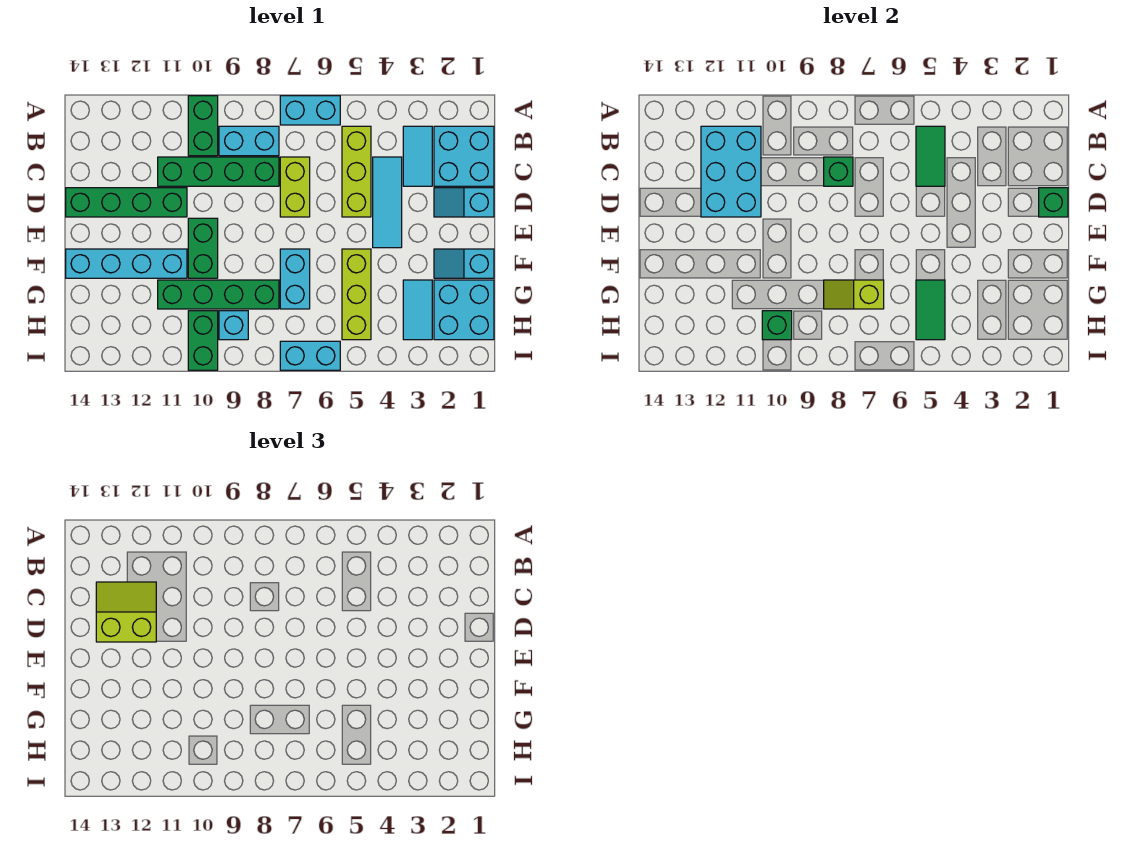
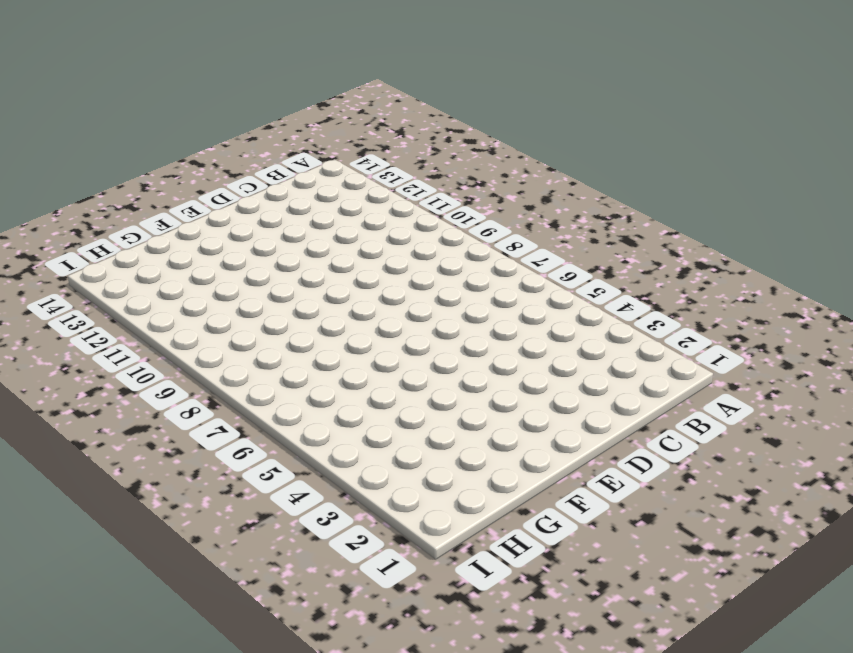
none -> cyan brick A6:A7 level 1
none -> green brick A10:B10 level 1
none -> cyan brick B1:C2 level 1
none -> cyan tile B3:C3 level 1

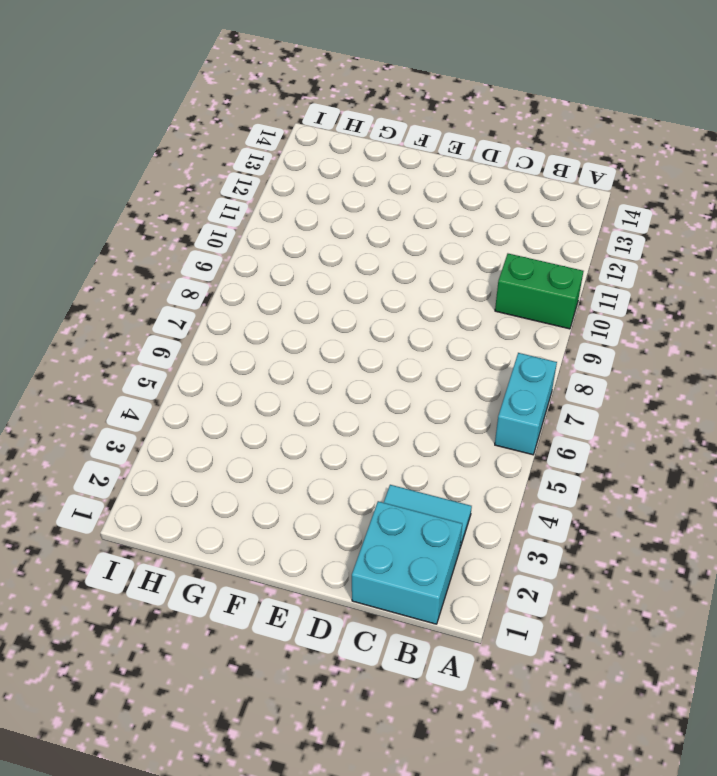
none -> lime brick B5:D5 level 1
none -> cyan brick B8:B9 level 1
none -> cyan tile C4:E4 level 1
none -> lime brick C7:D7 level 1

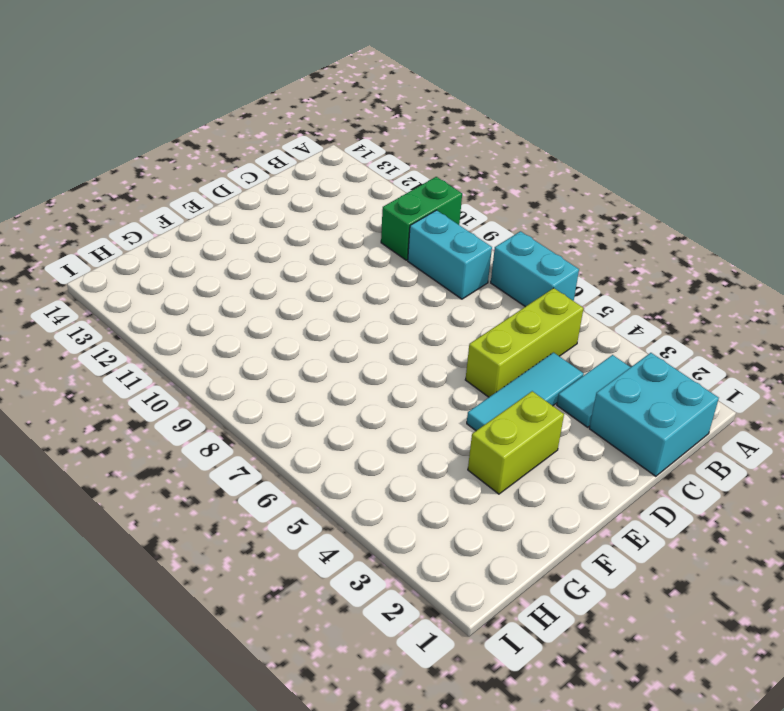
lime brick E3:F3 level 1 -> lime brick C7:D7 level 1
none -> green brick C8:C11 level 1
none -> cyan slope D1:D2 level 1 top 1
none -> green brick D11:D14 level 1
none -> green brick E10:F10 level 1

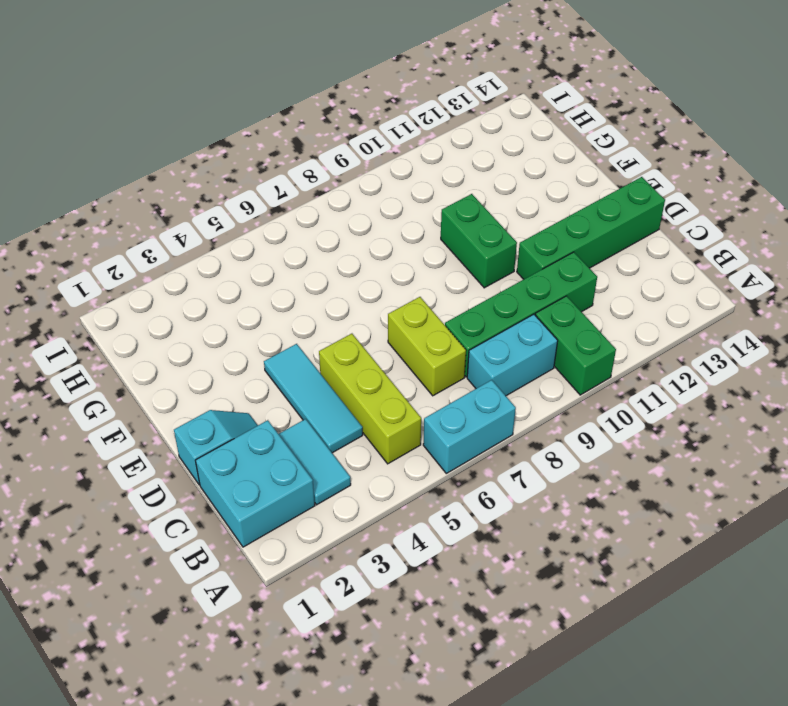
none -> cyan slope F1:F2 level 1 top 1
none -> lime brick F5:H5 level 1
none -> cyan brick F7:G7 level 1
none -> cyan brick F11:F14 level 1

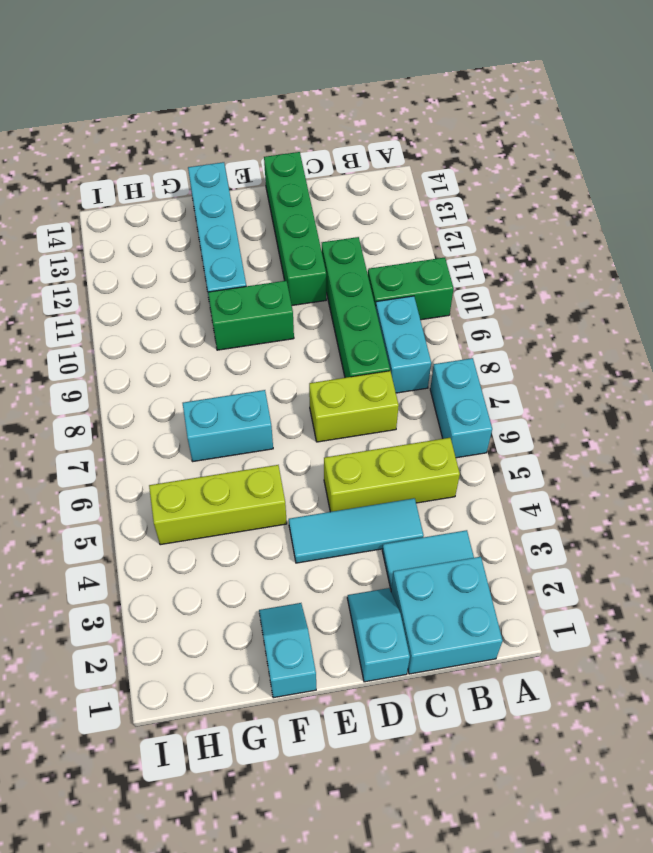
none -> cyan brick G1:H2 level 1
none -> cyan tile G3:H3 level 1
none -> green brick G8:G11 level 1
none -> cyan brick H9 level 1

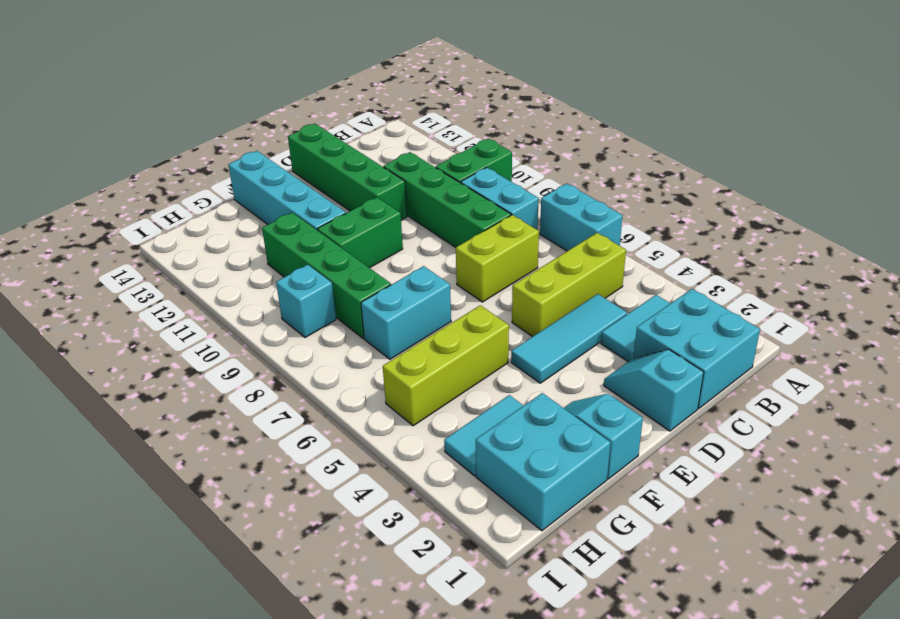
none -> green brick H10:I10 level 1
none -> cyan brick I6:I7 level 1
none -> green tile B5:C5 level 2
none -> cyan brick B11:D12 level 2

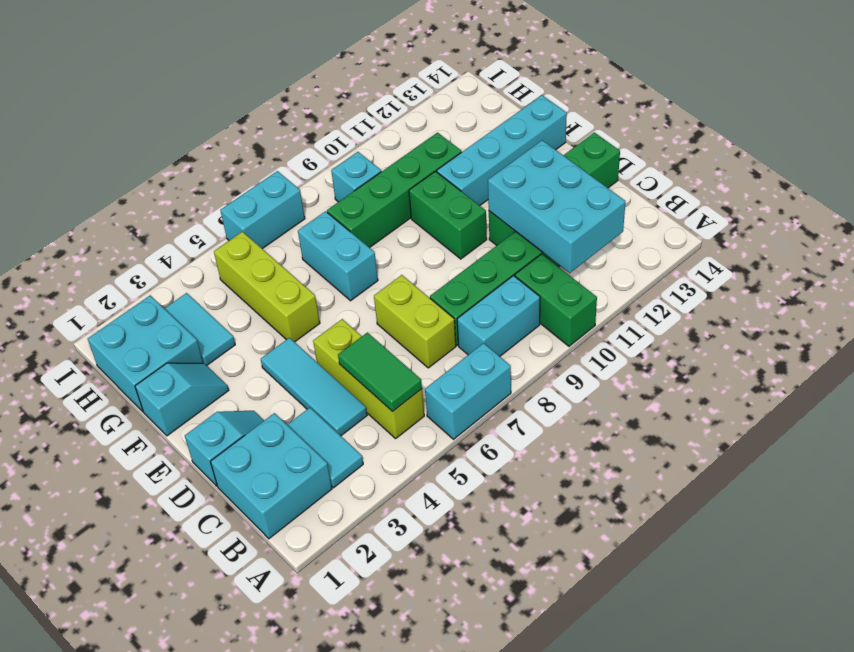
none -> green brick H10:I10 level 1
none -> green brick C8 level 2
none -> green brick D1 level 2
none -> green tile G5:H5 level 2

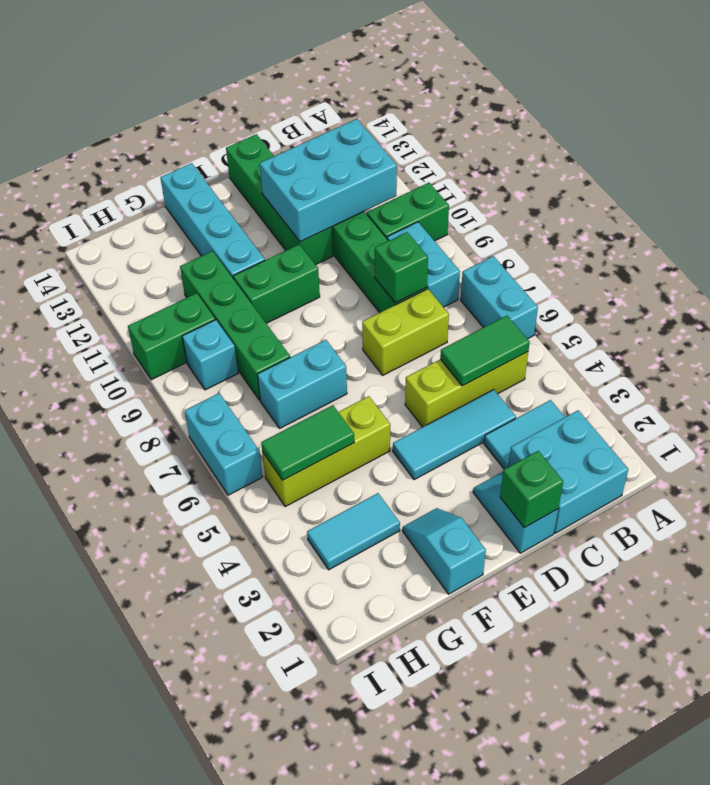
none -> cyan brick G1:H2 level 1
none -> lime slope G7:G8 level 2 top 7
none -> green brick H10 level 2
none -> lime slope C12:D13 level 3 top D

